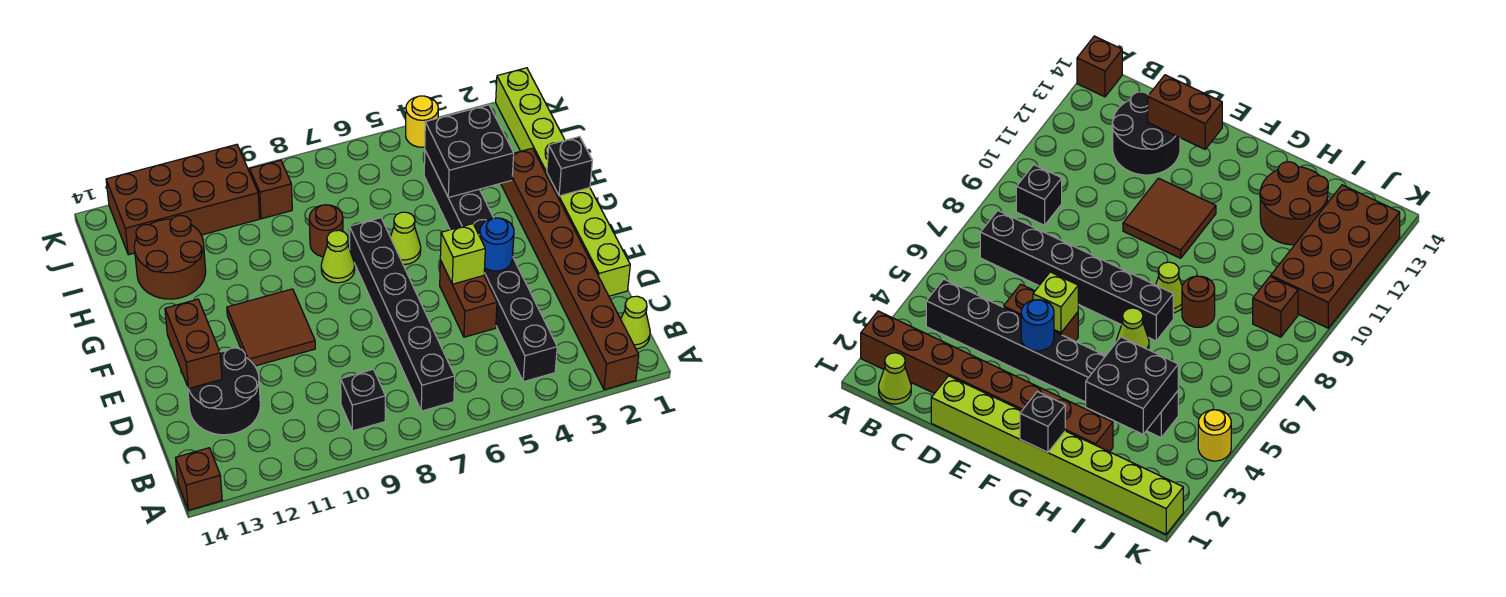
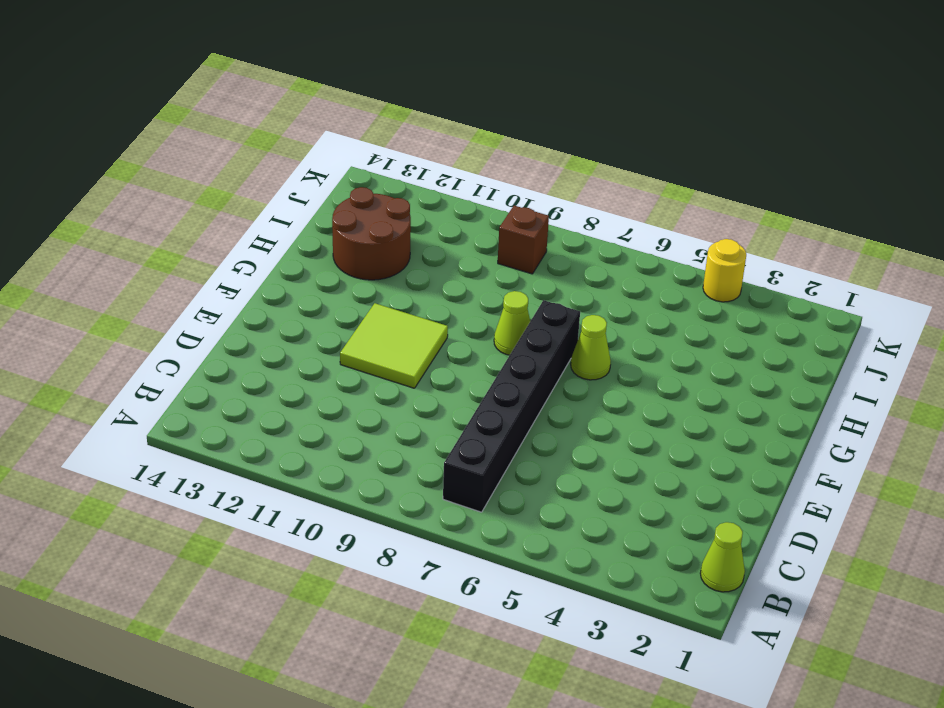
lime tile E10:F11 level 1 -> brown tile E10:F11 level 1
none -> brown brick A2:H2 level 1
none -> brown brick A14 level 1
none -> black brick B4:I4 level 1

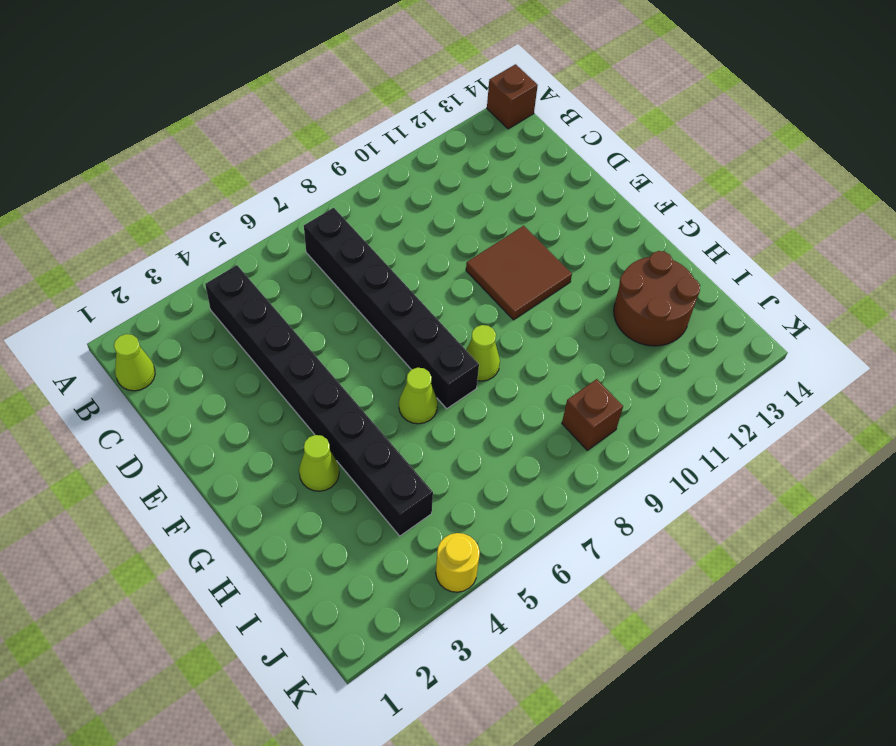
lime cone G3 level 1 -> none
none -> brown brick A2:H2 level 1
none -> black brick B9 level 1
none -> black round brick C12:D13 level 1

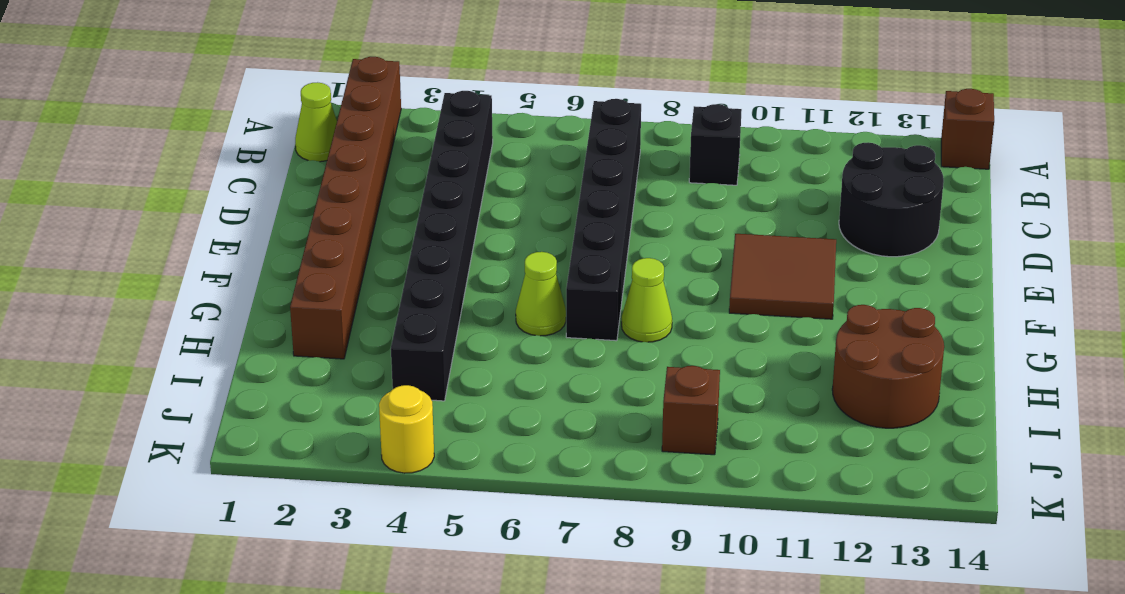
none -> lime brick D1:K1 level 1
none -> brown brick D5:E5 level 1
none -> brown round brick H8 level 1

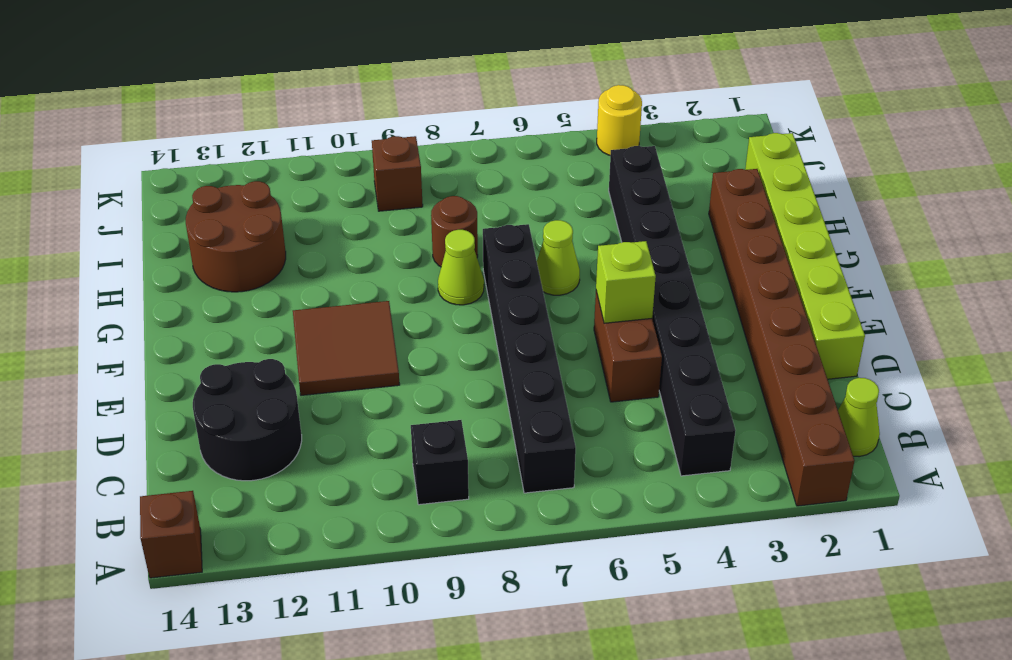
lime brick D1:I1 level 1 -> lime brick D1:K1 level 1
none -> brown brick J10:K13 level 1
none -> brown brick D13:E13 level 2
none -> blue round brick E4 level 2

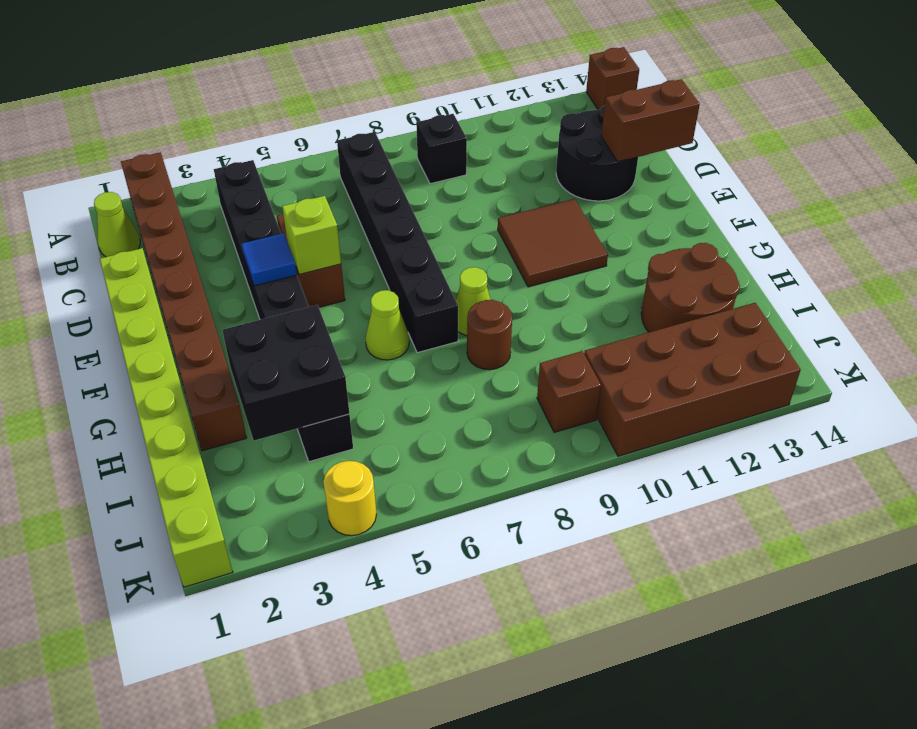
brown brick D13:D14 level 2 -> brown brick D13:E13 level 2
blue tile E4 level 2 -> blue round brick E4 level 2
none -> black brick G1 level 2

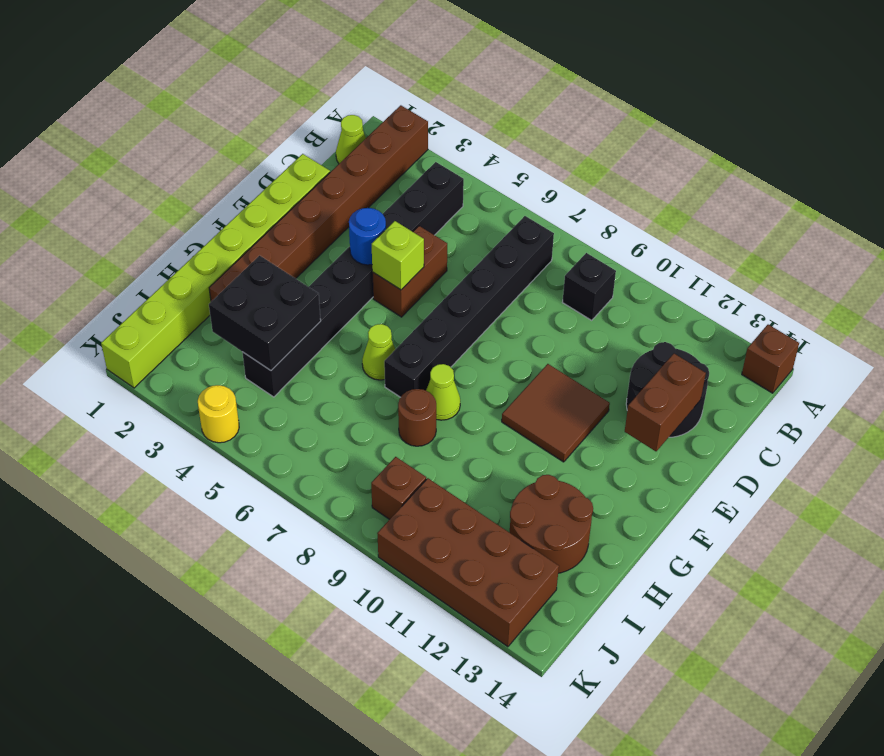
none -> black brick G1 level 2

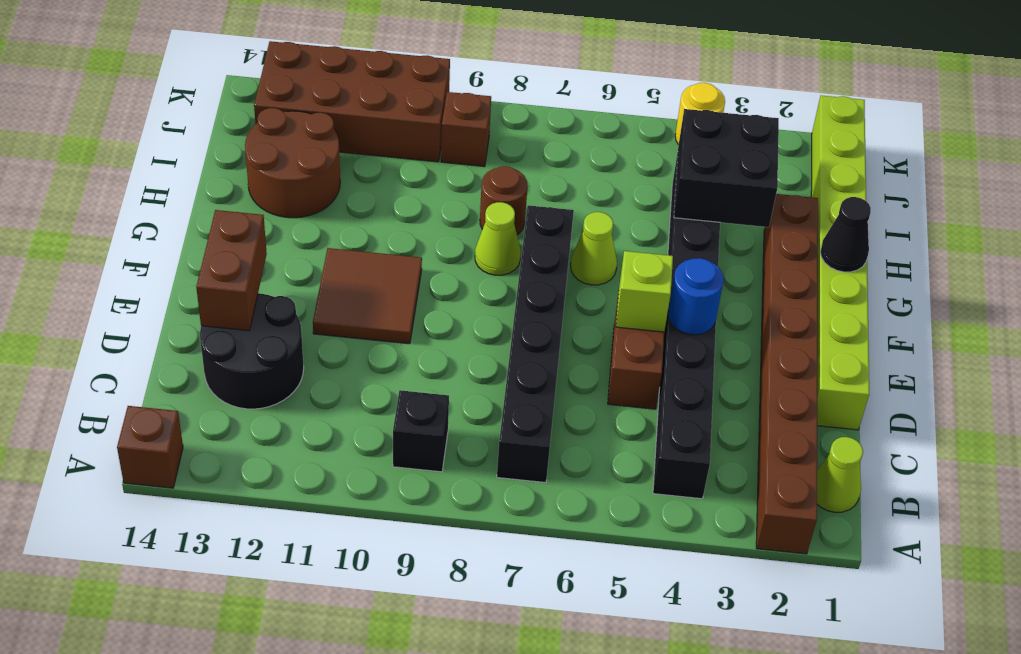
black cone G1 level 2 -> black brick G1 level 2

